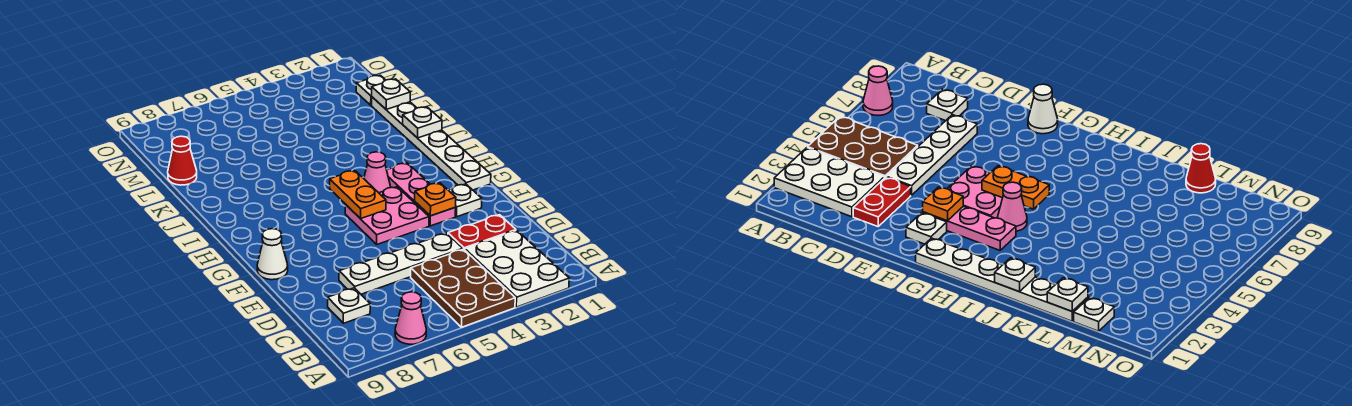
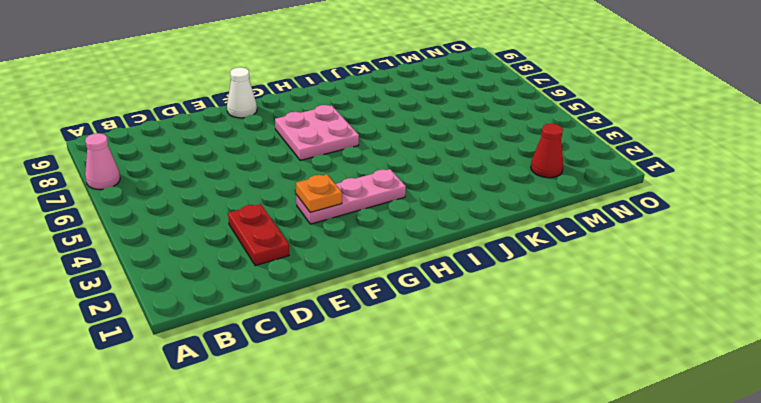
pink plate G6:H7 level 1 -> pink plate F4:G5 level 1
red cone M2 level 1 -> red cone L9 level 1
none -> white plate A2:C3 level 1
none -> brown plate A4:C5 level 1
none -> white plate C8 level 1

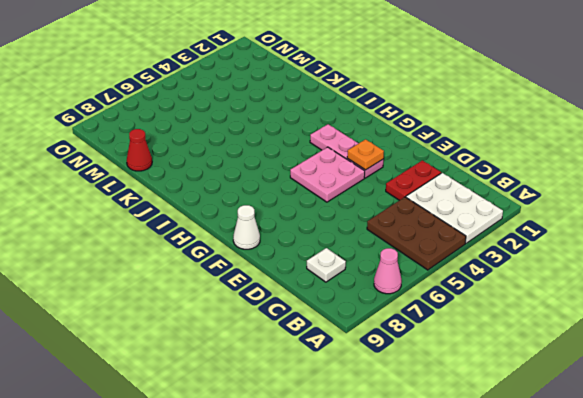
none -> white plate D4:D7 level 1
none -> white plate F2 level 1
none -> white plate G1:L1 level 1

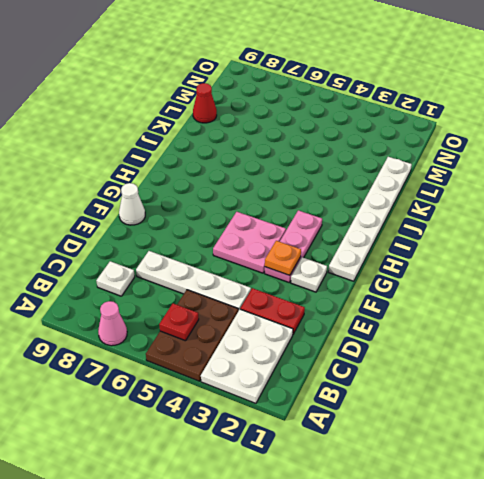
red plate B5 level 2 -> none
none -> pink cone H4 level 1
none -> white plate M1 level 1
none -> orange plate G5:H5 level 2

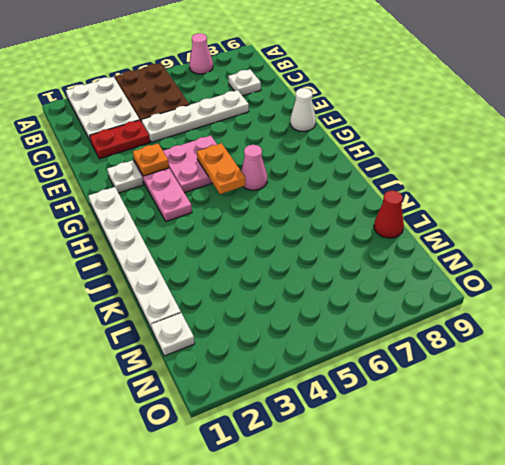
pink cone H6 level 1 -> pink cone H4 level 1
none -> white plate J1 level 2
none -> white plate L1 level 2

